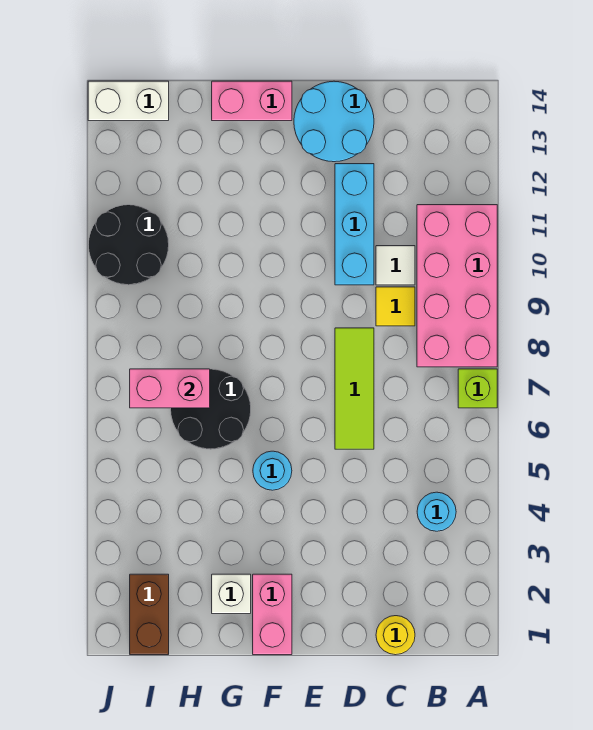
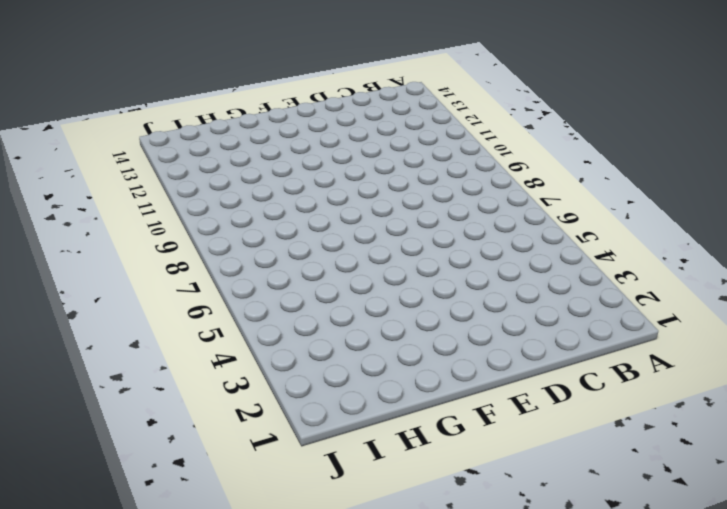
none -> lime brick A7 level 1
none -> pink brick A8:B11 level 1
none -> cyan round brick B4 level 1

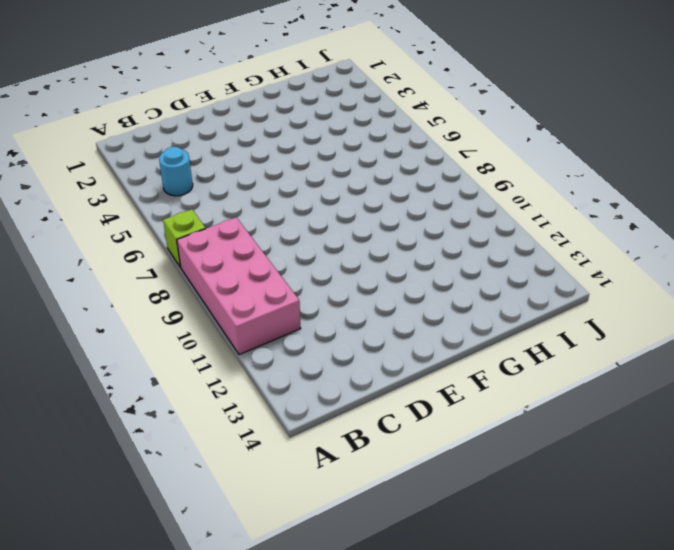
none -> yellow round brick C1 level 1
none -> yellow tile C9 level 1
none -> white tile C10 level 1

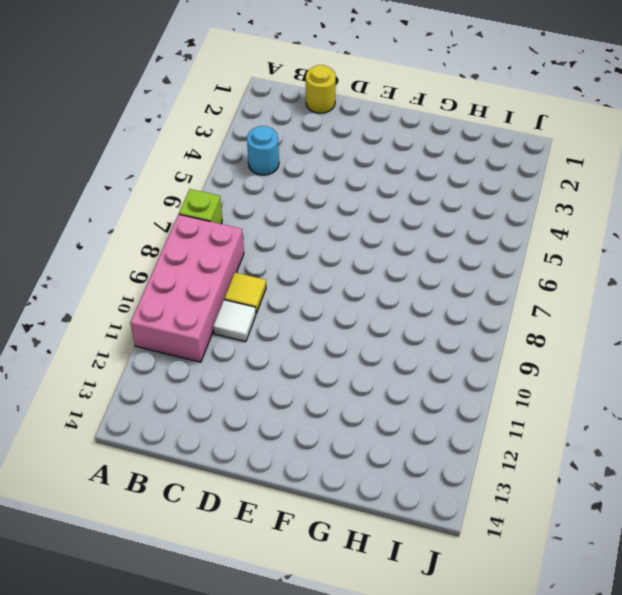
none -> lime tile D6:D8 level 1
none -> cyan brick D10:D12 level 1
none -> cyan round brick D13:E14 level 1

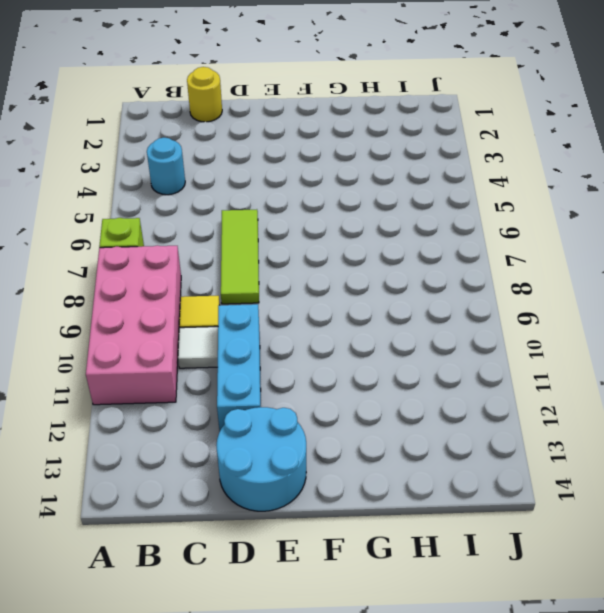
none -> pink brick F1:F2 level 1
none -> cyan round brick F5 level 1
none -> pink brick F14:G14 level 1

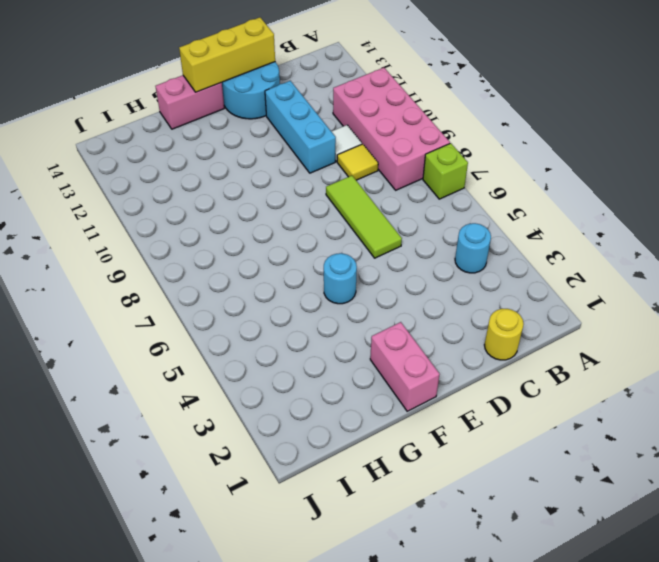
yellow brick D14:F14 level 2 -> none
none -> white brick G2 level 1
none -> black round brick G6:H7 level 1
none -> brown brick I1:I2 level 1

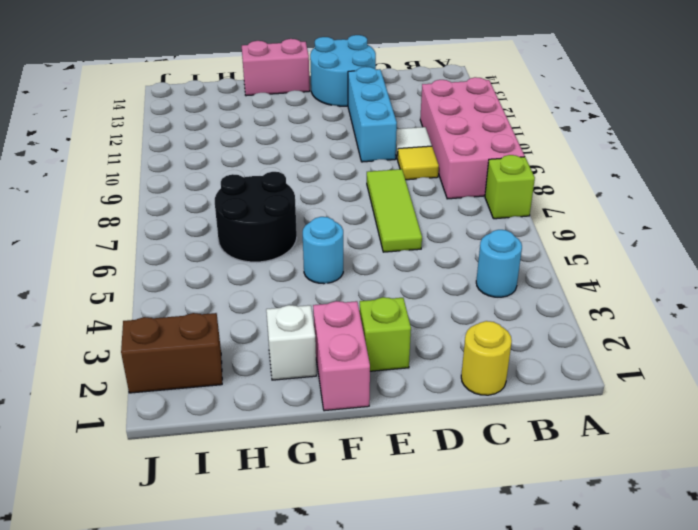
lime brick E2 level 1 -> none
brown brick I2:J2 level 1 -> brown brick I1:I2 level 1
none -> black round brick I10:J11 level 1
none -> white brick I14:J14 level 1
none -> pink brick H7:I7 level 2

